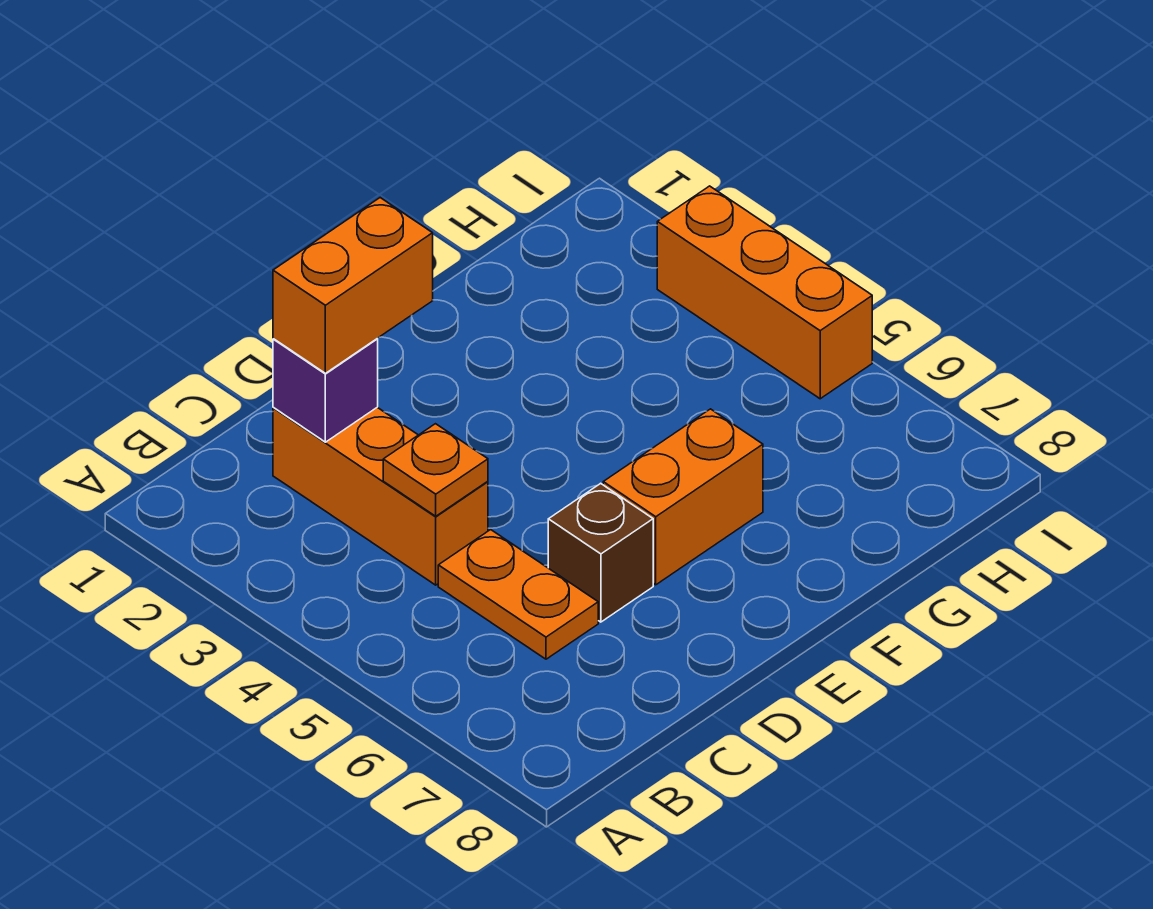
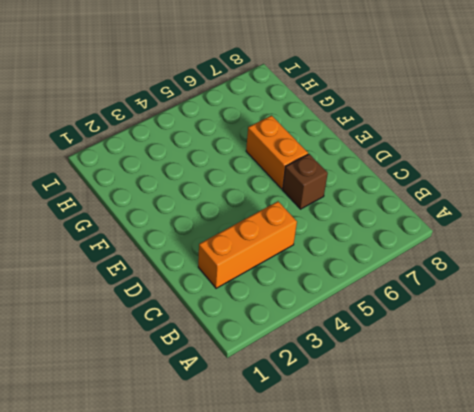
none -> orange plate C5:C6 level 1
none -> orange brick I3:I5 level 1

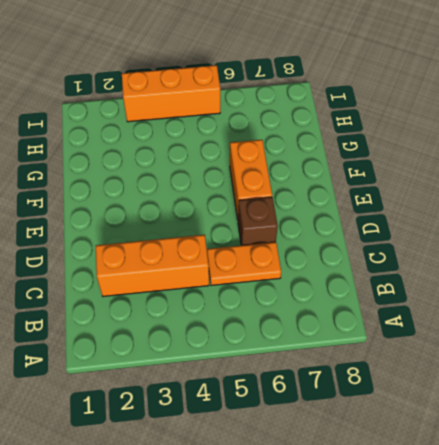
none -> purple brick C2 level 2
none -> orange plate C4 level 2

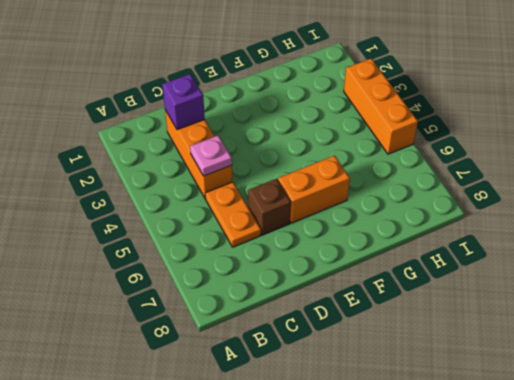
pink plate C4 level 2 -> orange plate C4 level 2
none -> orange brick C2:D2 level 3

